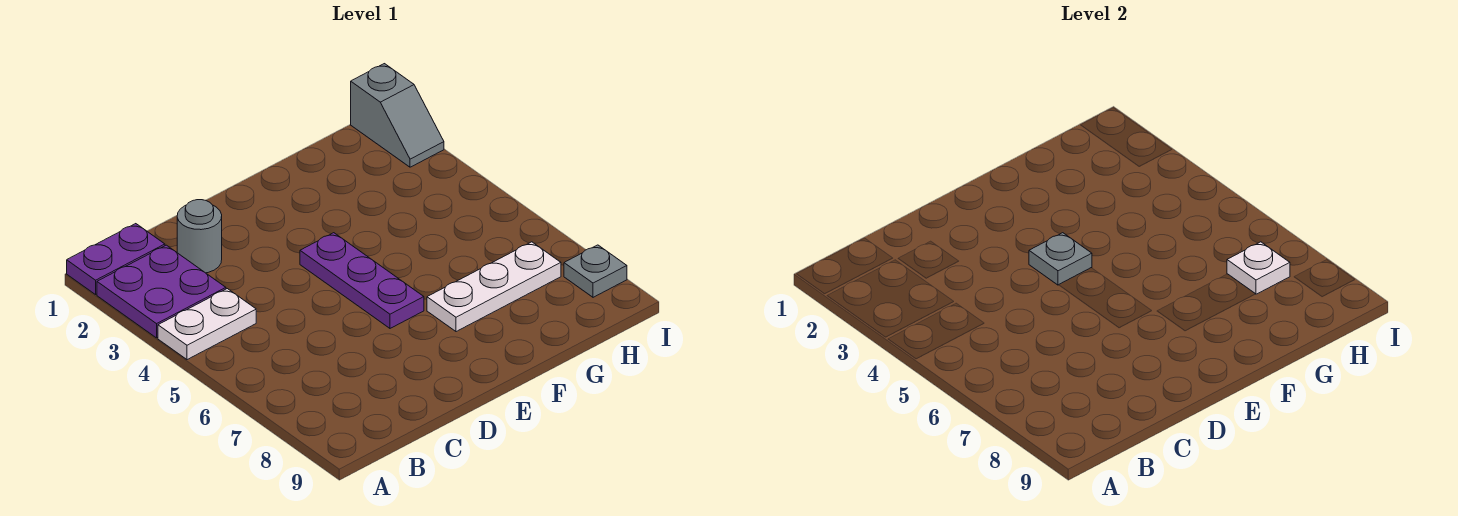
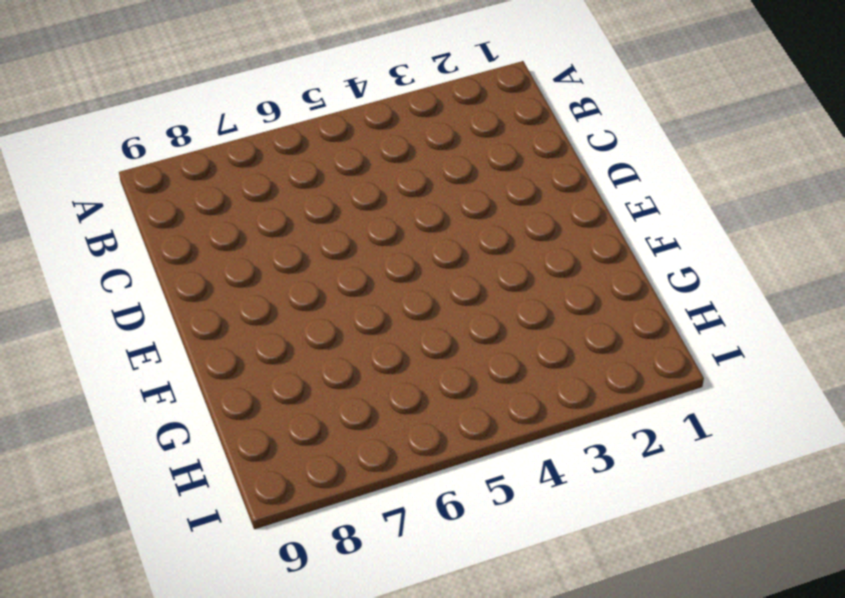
none -> purple plate A1:B1 level 1
none -> purple plate A2:B3 level 1

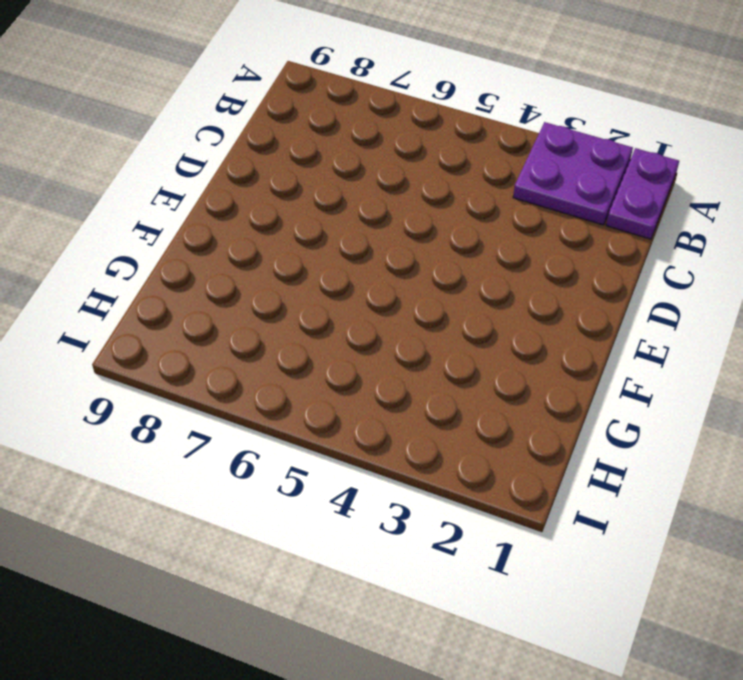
none -> white plate A4:B4 level 1
none -> grey round brick C2 level 1

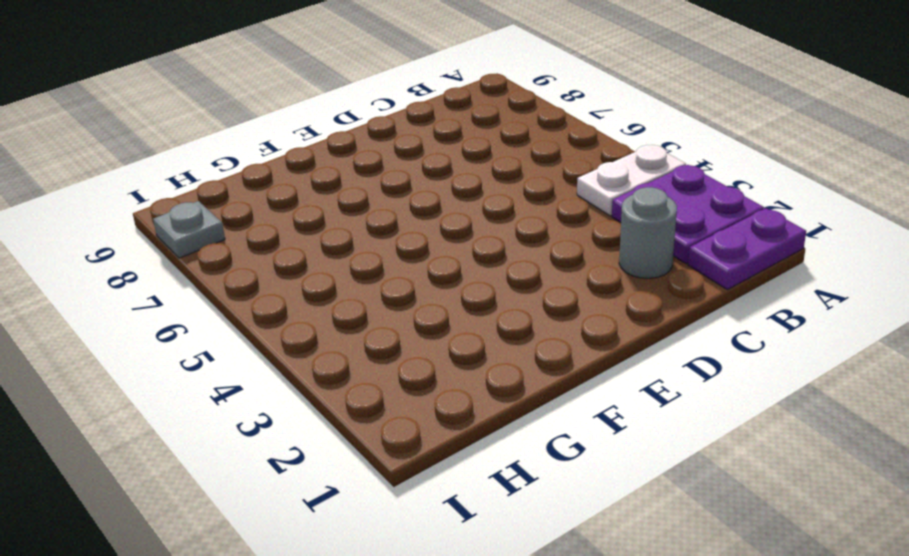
none -> purple plate E4:E6 level 1
none -> white plate F7:H7 level 1

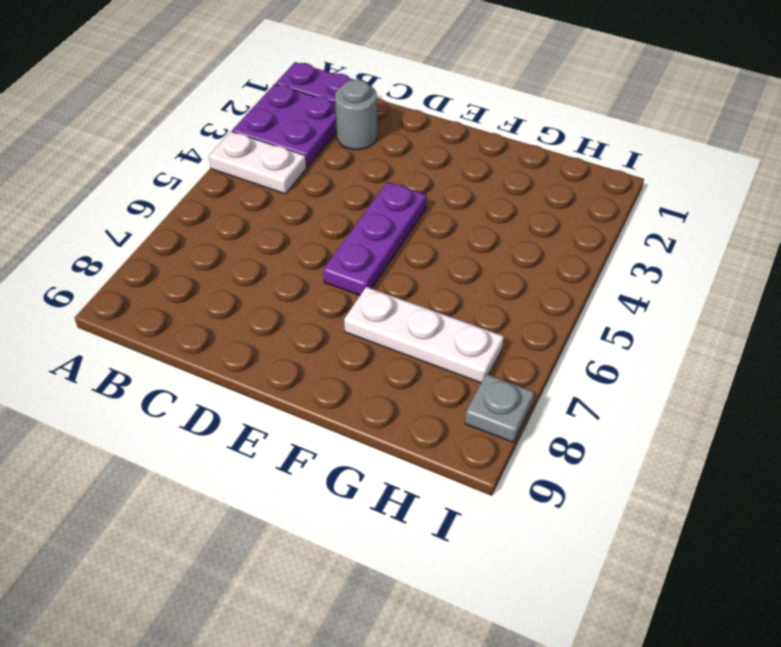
none -> grey slope I1:I2 level 1 top 1
none -> grey plate E4 level 2

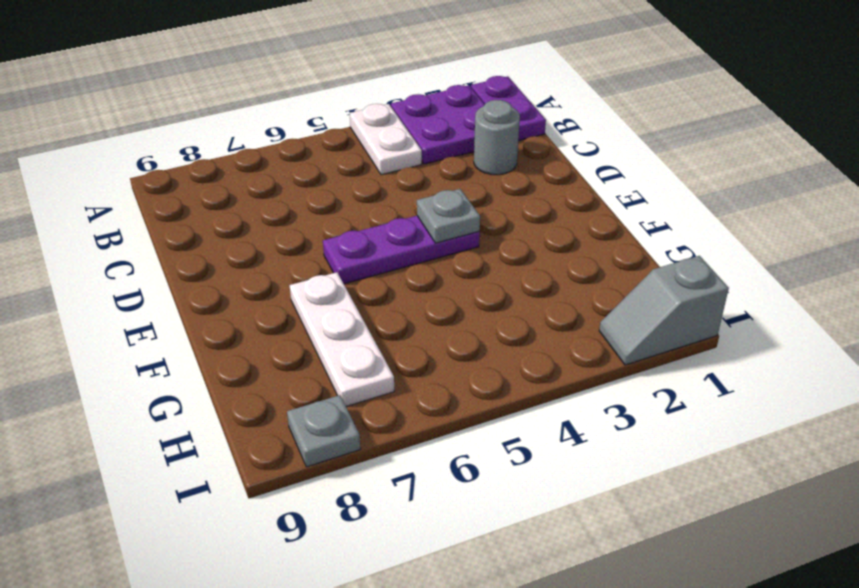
none -> white plate H7 level 2

